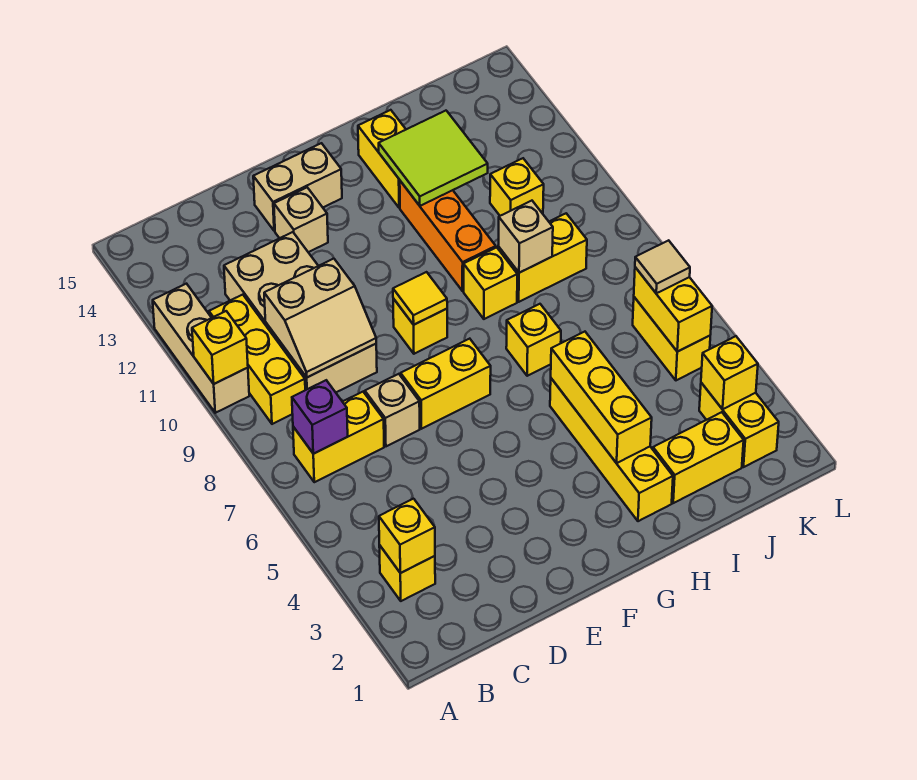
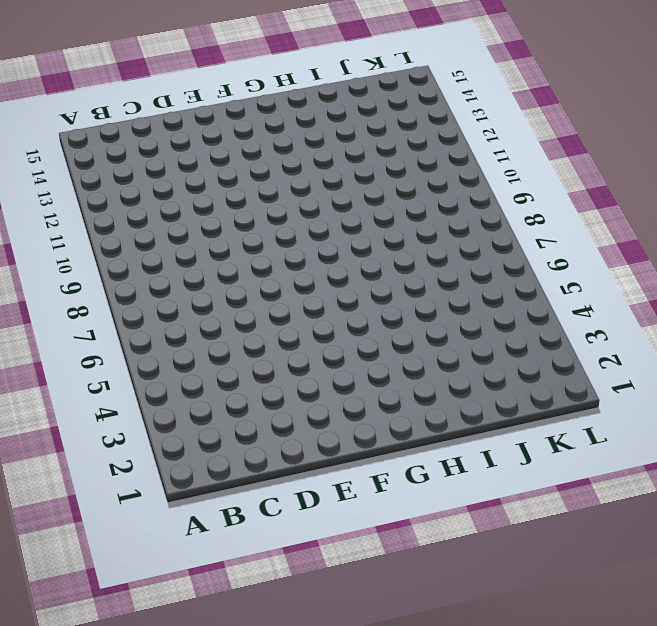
none -> tan brick A10:A12 level 1
none -> yellow brick B3 level 1
none -> yellow brick B7:C7 level 1
none -> yellow brick B9:B11 level 1

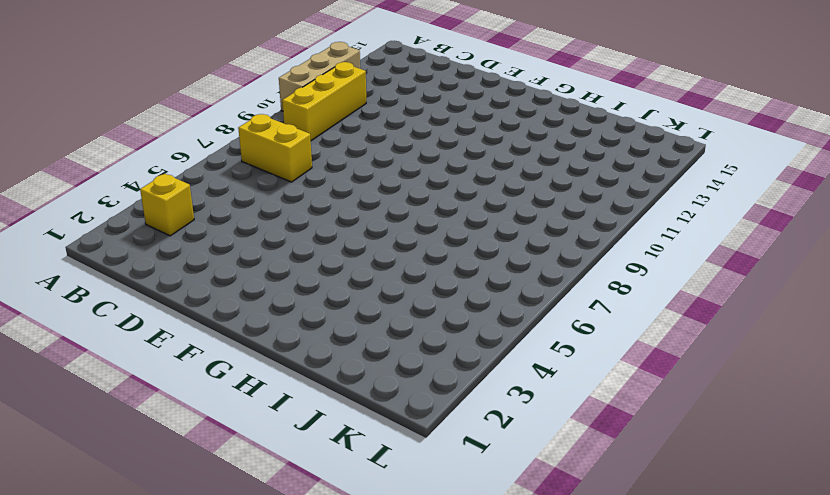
none -> tan brick C9:D12 level 1
none -> tan brick D7 level 1
none -> yellow brick E7:F7 level 1
none -> tan brick E13 level 1

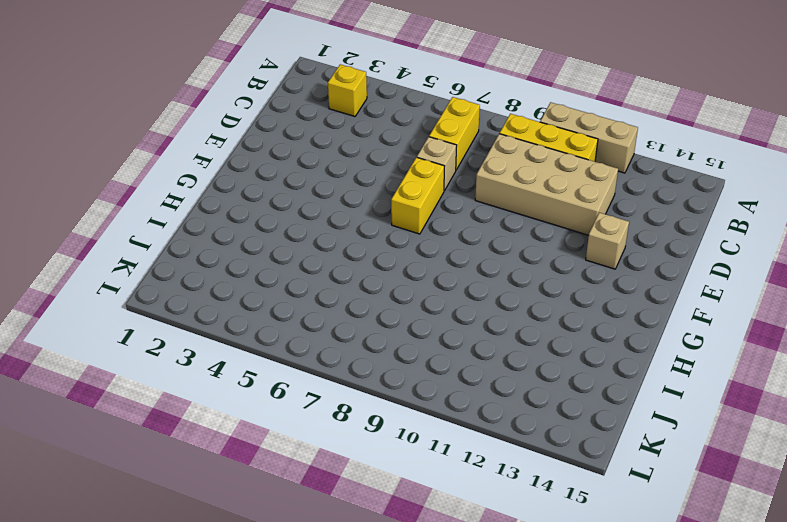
none -> tan brick E14:F14 level 1
none -> yellow brick F9 level 1
none -> yellow brick H2:H5 level 1
none -> yellow brick H7 level 1

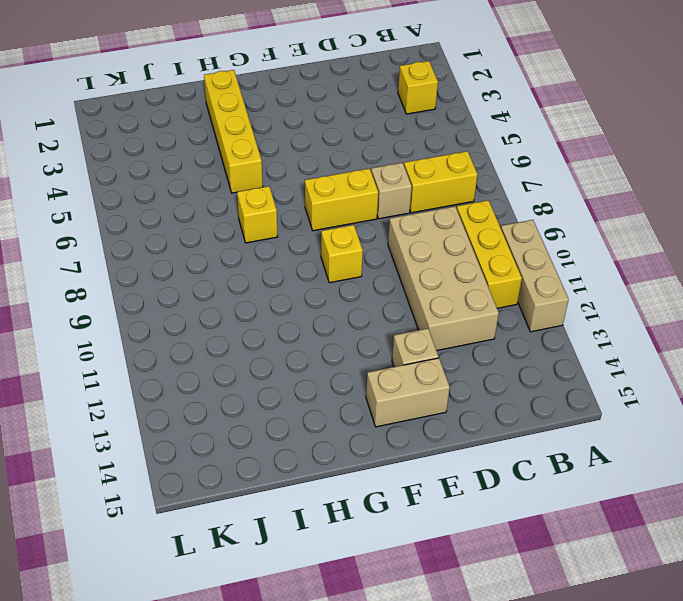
none -> yellow brick H9 level 1
none -> orange brick H10:H12 level 1
none -> yellow brick H13:H14 level 1
none -> yellow brick I2:J2 level 1

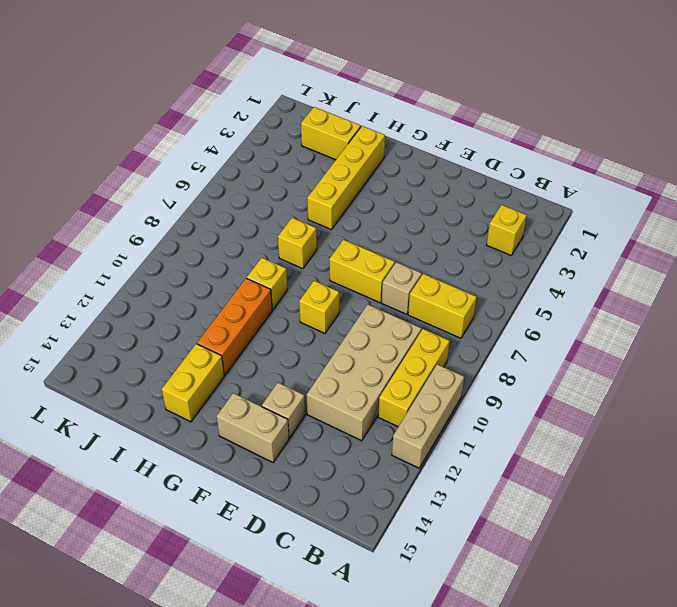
none -> yellow brick I9:J9 level 1
none -> yellow brick J11 level 1
none -> yellow brick K2:K3 level 1
none -> yellow brick K5:K6 level 1

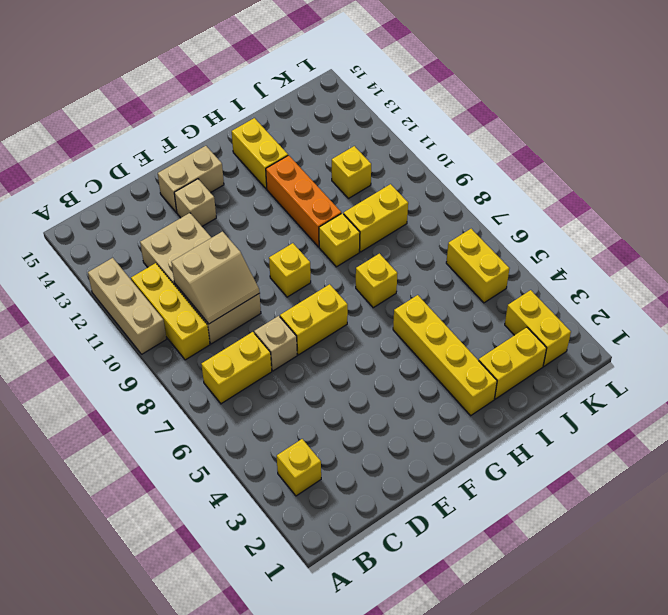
none -> yellow brick A10 level 2
none -> yellow brick B3 level 2
none -> purple brick B7 level 2
none -> yellow tile F9 level 2

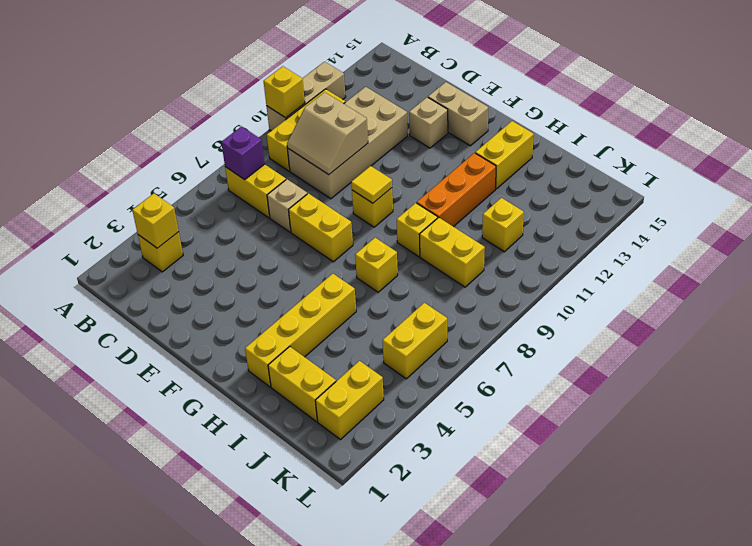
none -> yellow brick H3:H5 level 2
none -> lime tile H12:I13 level 2
none -> tan brick I9 level 2
none -> yellow brick K3 level 2

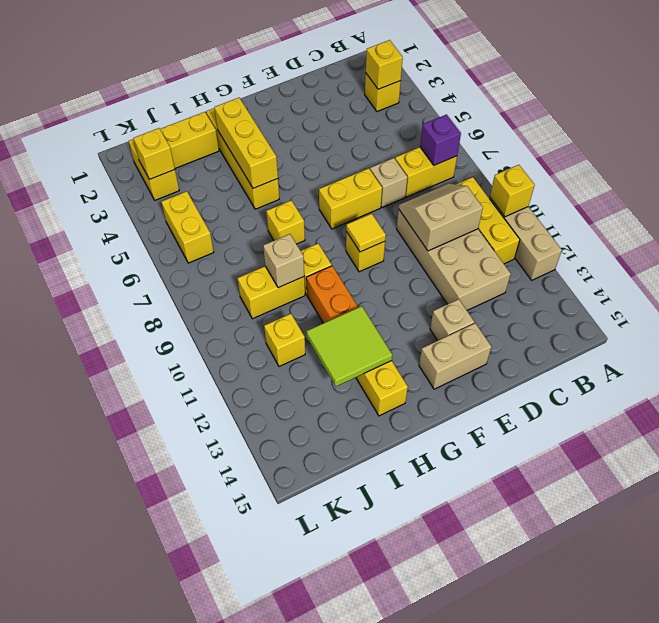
none -> yellow brick K5:K6 level 2
none -> tan tile K6 level 3

